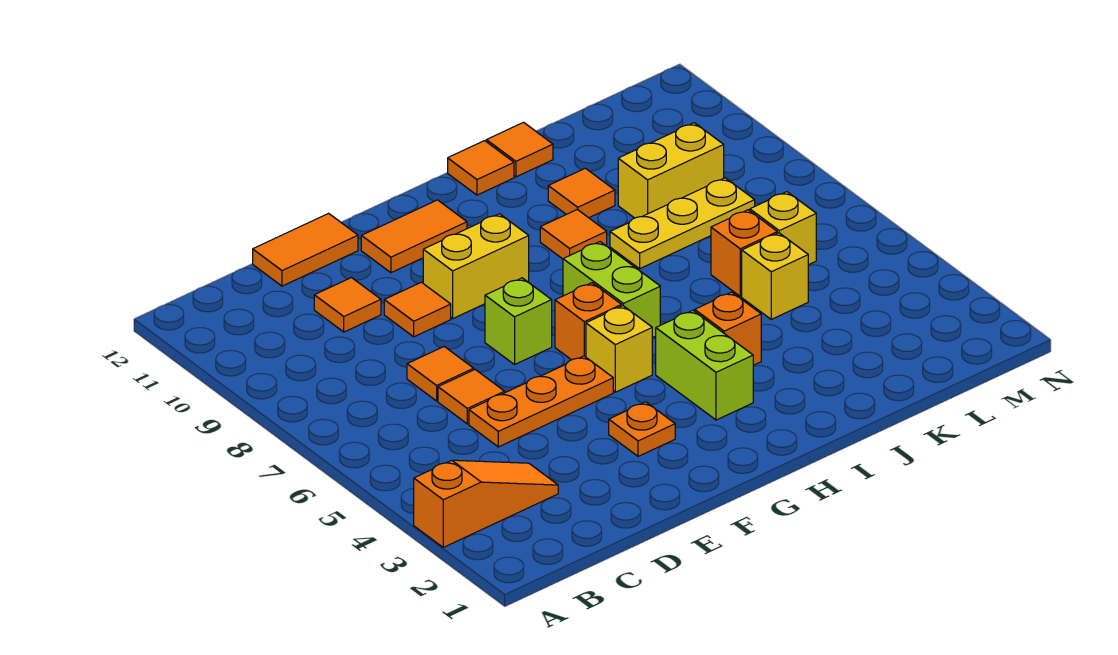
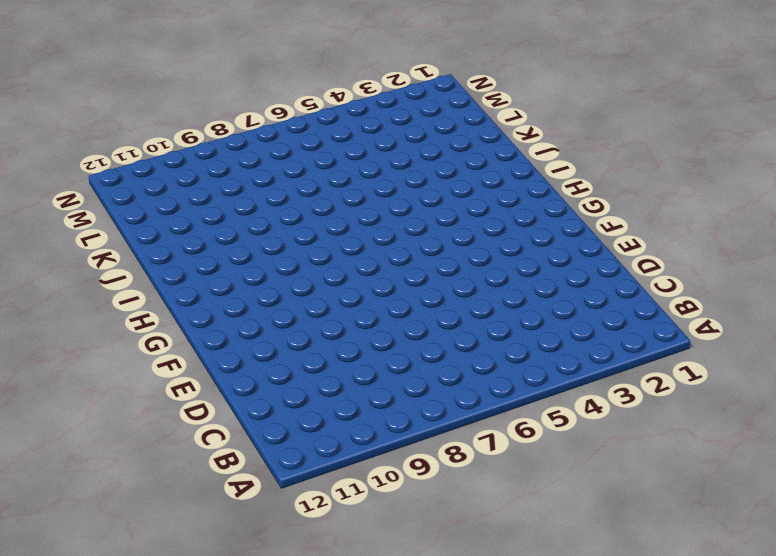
none -> orange slope A3:C3 level 1 top A
none -> orange plate D5:F5 level 1
none -> orange tile D6 level 1

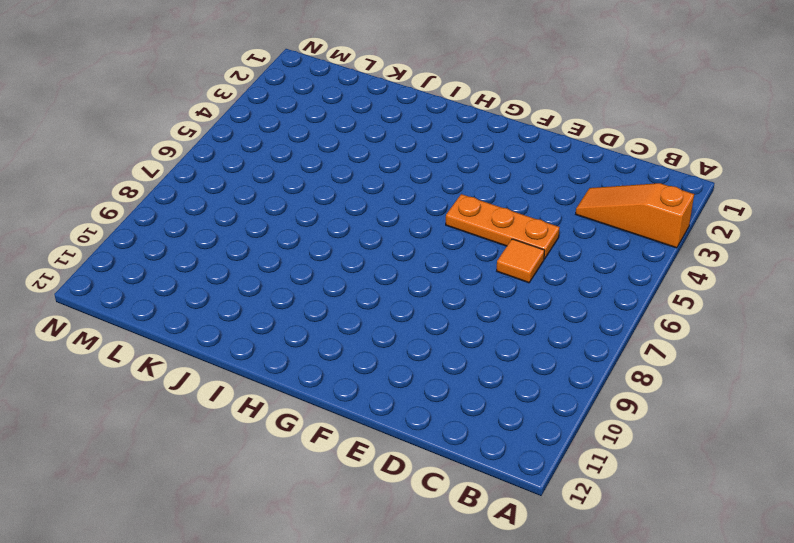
none -> orange tile D7 level 1
none -> orange tile D10 level 1
none -> orange tile D12:E12 level 1

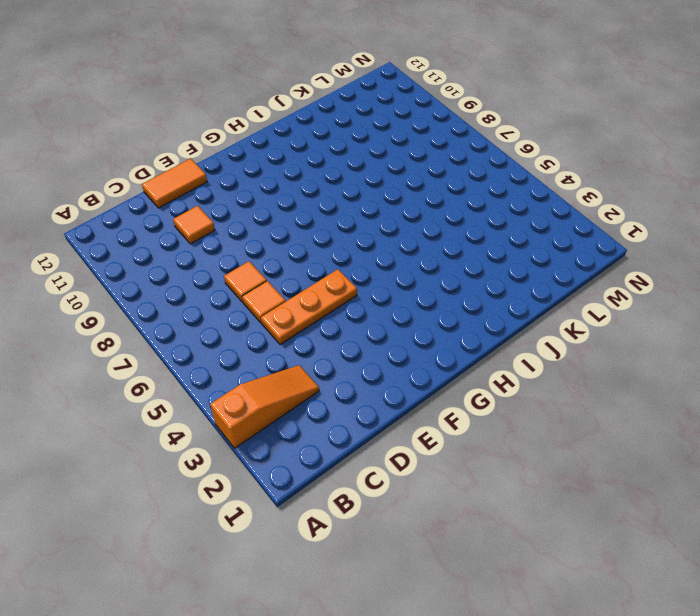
none -> orange tile E9 level 1
none -> orange plate F3 level 1
none -> lime brick F7 level 1

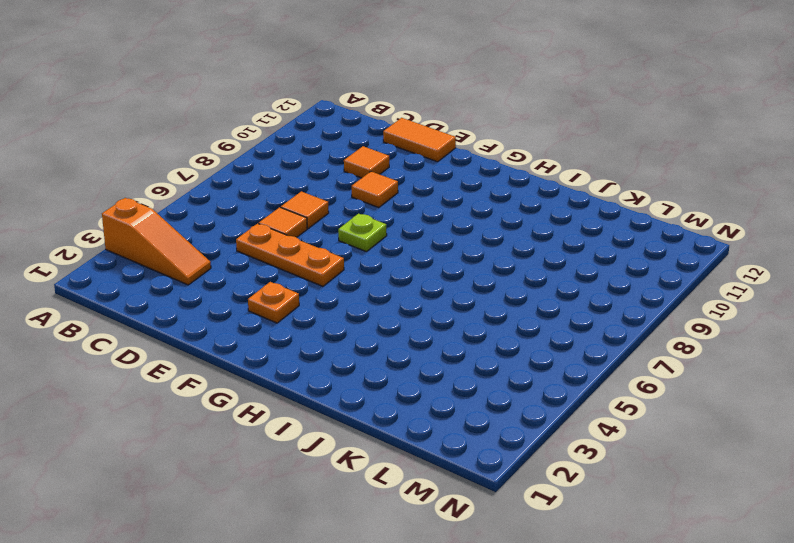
lime plate F7 level 1 -> lime brick F7 level 1
none -> yellow brick F9:G9 level 1
none -> orange tile F11:G11 level 1
none -> yellow brick G5 level 1

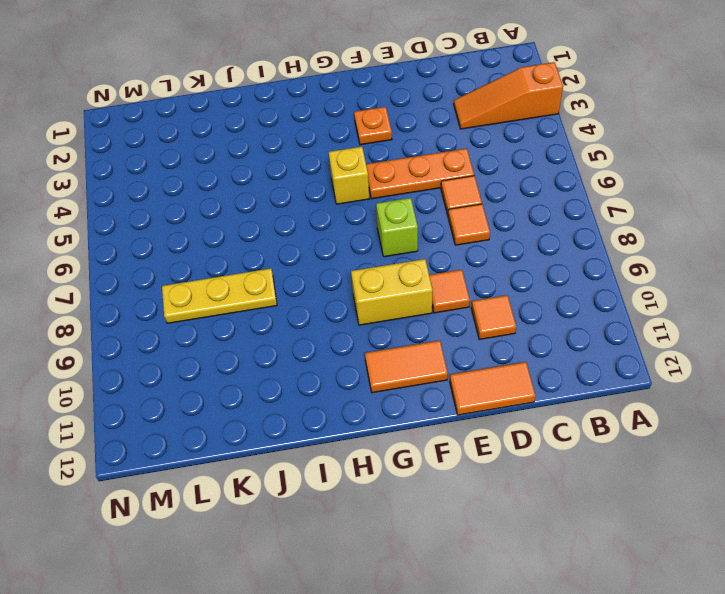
none -> orange brick G6 level 1
none -> lime brick H3:H4 level 1
none -> lime brick H6:H7 level 1

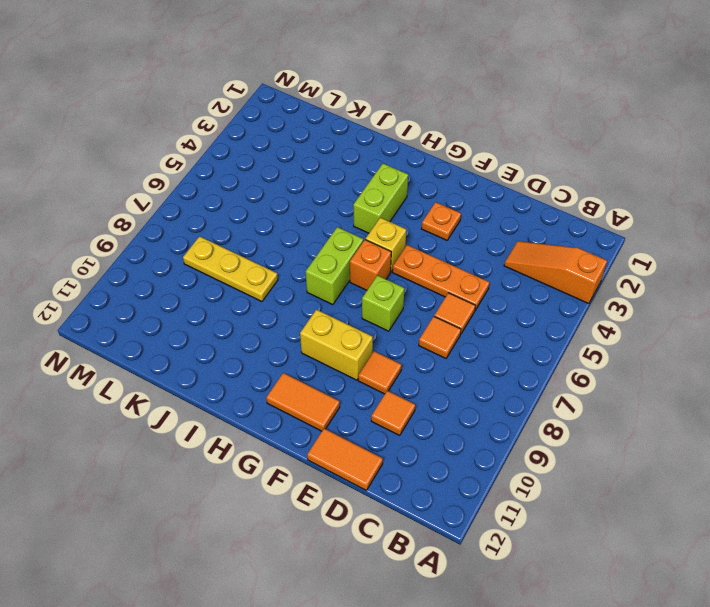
none -> orange brick I4 level 1
none -> orange tile I9 level 1
none -> orange tile I12 level 1

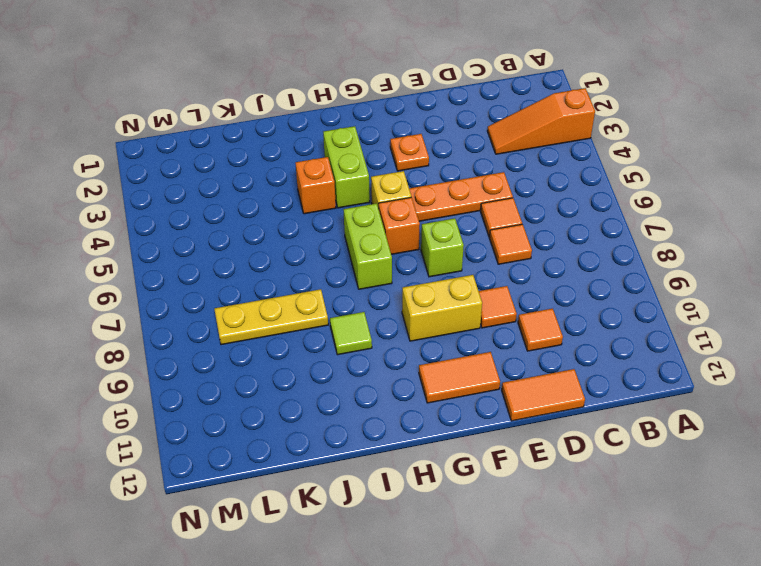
lime tile I9 level 1 -> orange tile I9 level 1
none -> orange tile I12 level 1
none -> orange tile J10 level 1
none -> orange tile J12 level 1

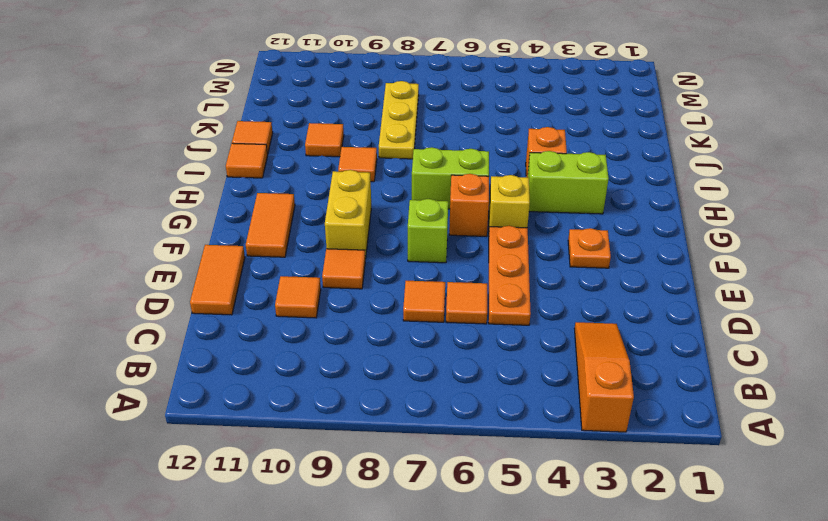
none -> yellow brick K5 level 1
none -> orange brick K6 level 1
none -> yellow brick K9:L9 level 1

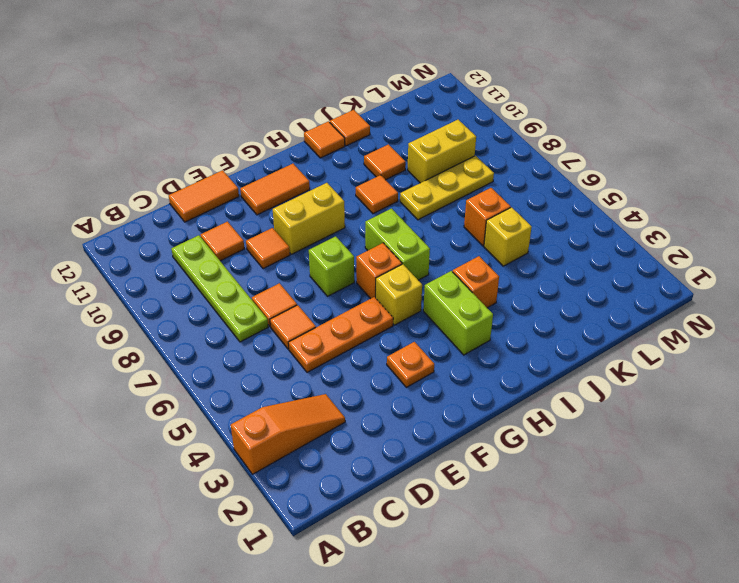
lime plate C7:C10 level 1 -> none
none -> yellow brick L6 level 1

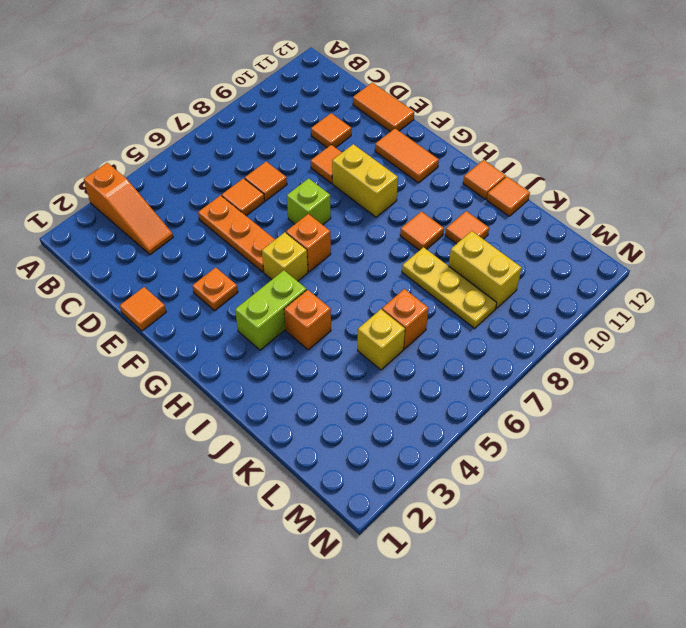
orange tile E1 level 1 -> none
none -> lime brick H6:H7 level 1
none -> yellow brick L6 level 1

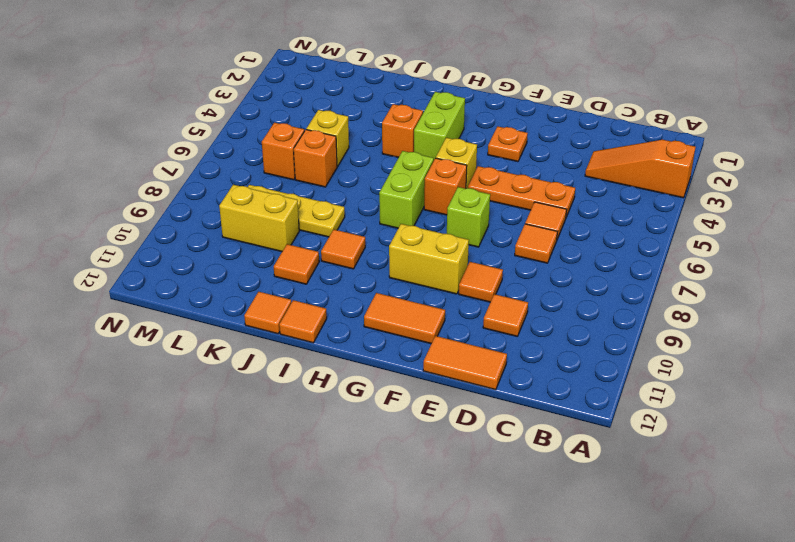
orange brick L6 level 1 -> yellow brick L6 level 1

